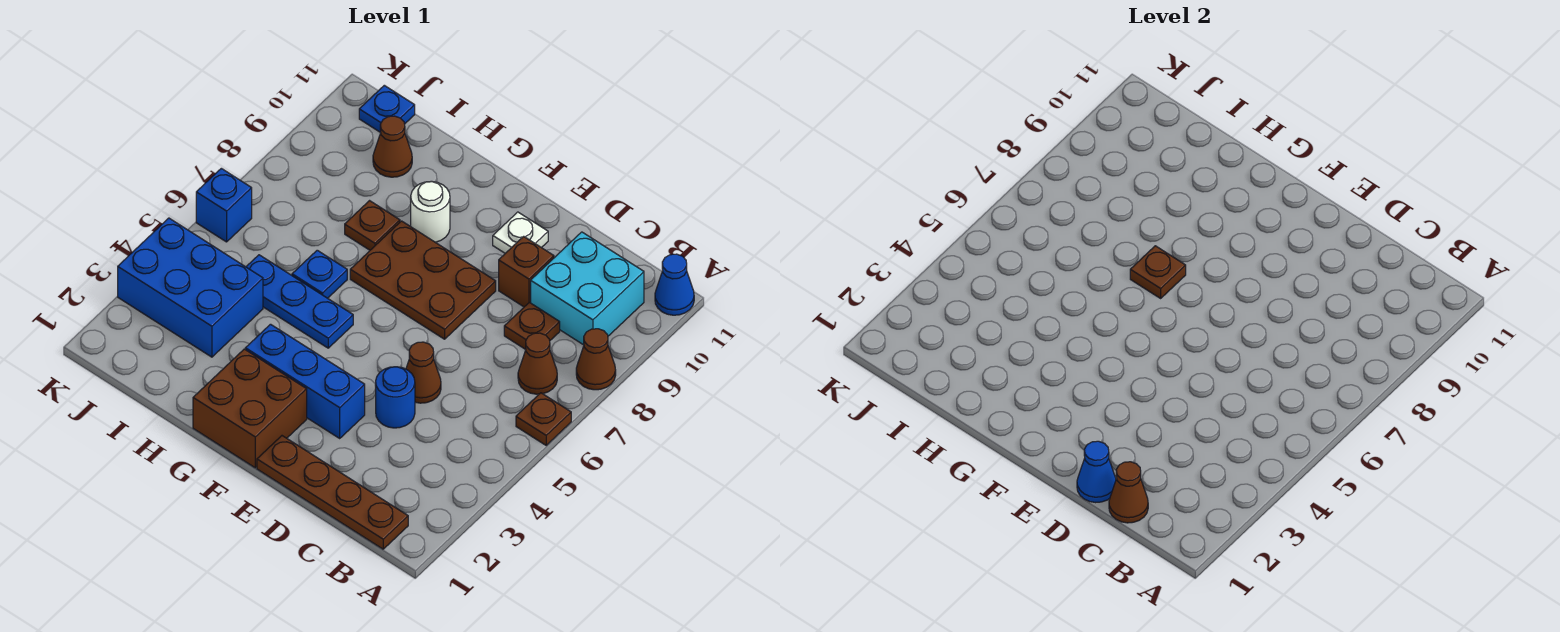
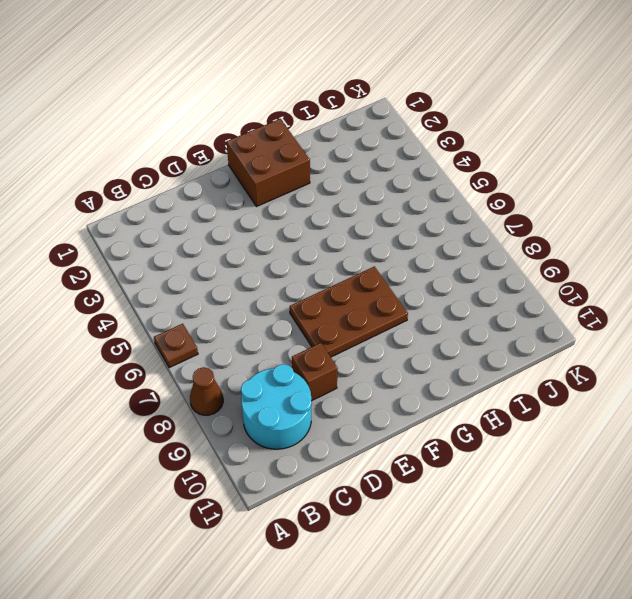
cyan round brick B9:C10 level 1 -> cyan brick B9:C10 level 1
none -> blue cone A11 level 1
none -> brown plate B1:E1 level 1
none -> brown cone B7 level 1

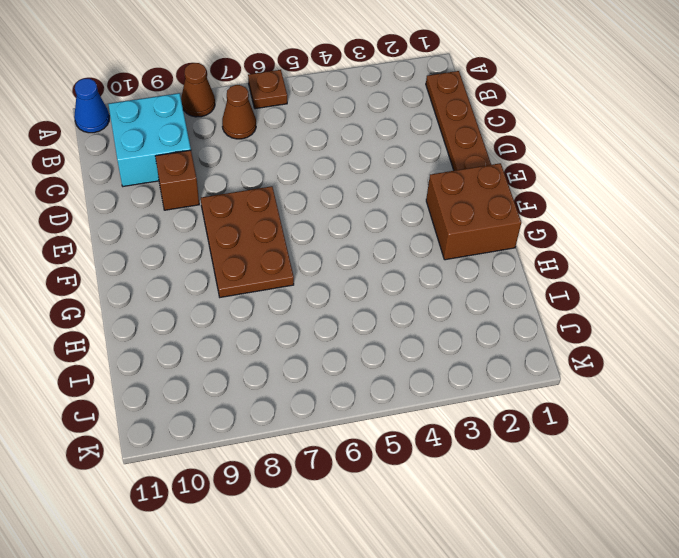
none -> brown plate C8 level 1
none -> blue round brick D4 level 1
none -> brown cone D5 level 1

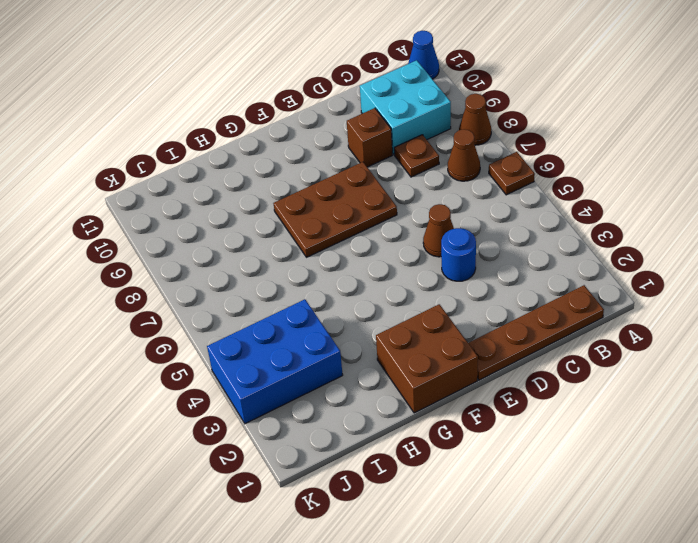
none -> blue brick E3:G3 level 1
none -> white plate E10 level 1
none -> blue plate G5:I5 level 1

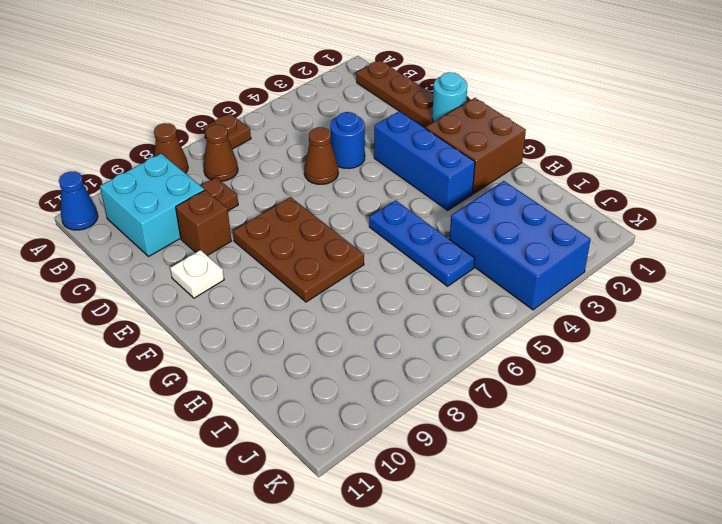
cyan round brick E1 level 2 -> none
none -> white round brick G9 level 1
none -> blue plate H6 level 1
none -> brown plate H8 level 1

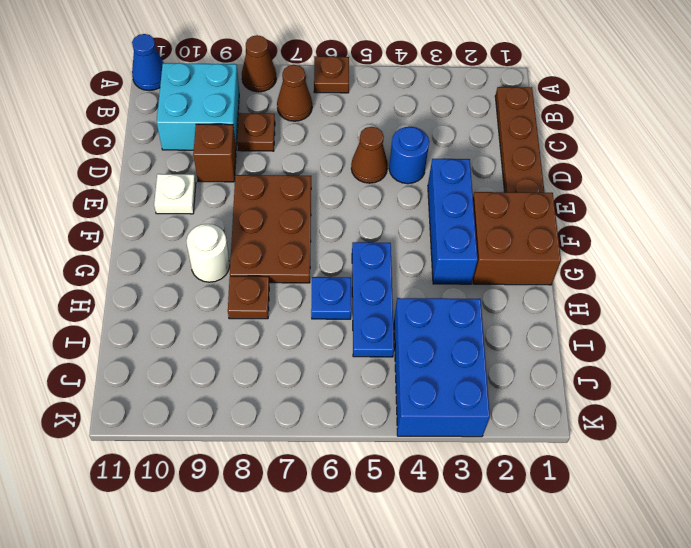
none -> brown cone I10 level 1
none -> blue plate J11 level 1
none -> blue brick K6 level 1

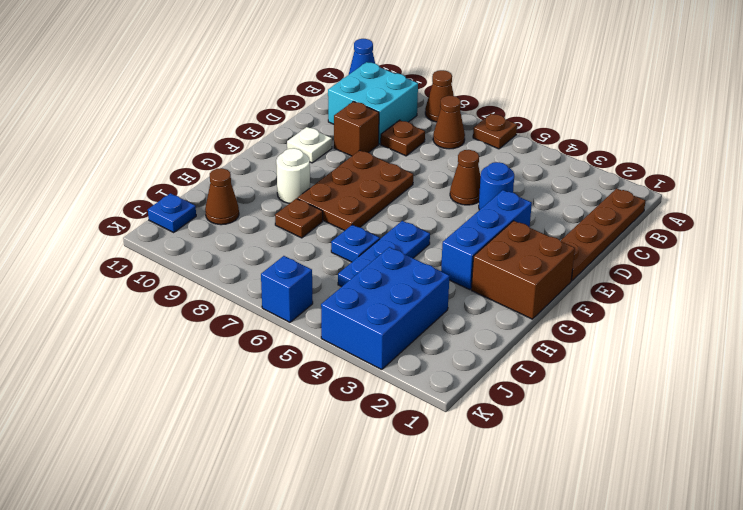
none -> brown cone C1 level 2
none -> blue cone D1 level 2
none -> brown plate G7 level 2

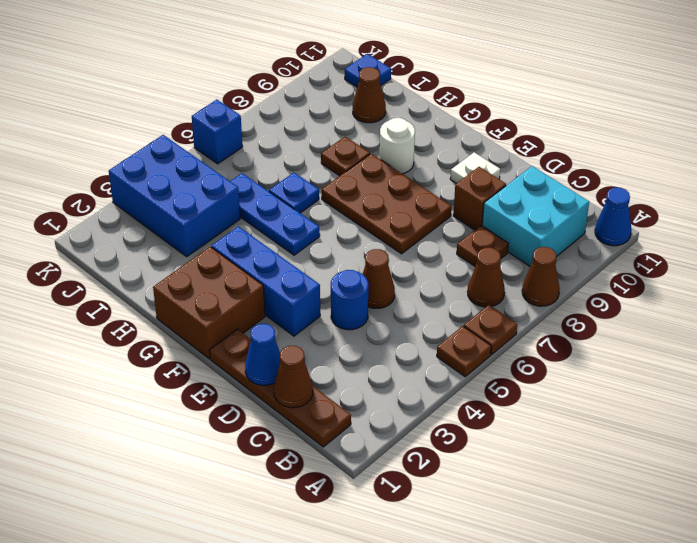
brown plate A5 level 1 -> brown plate G7 level 2

